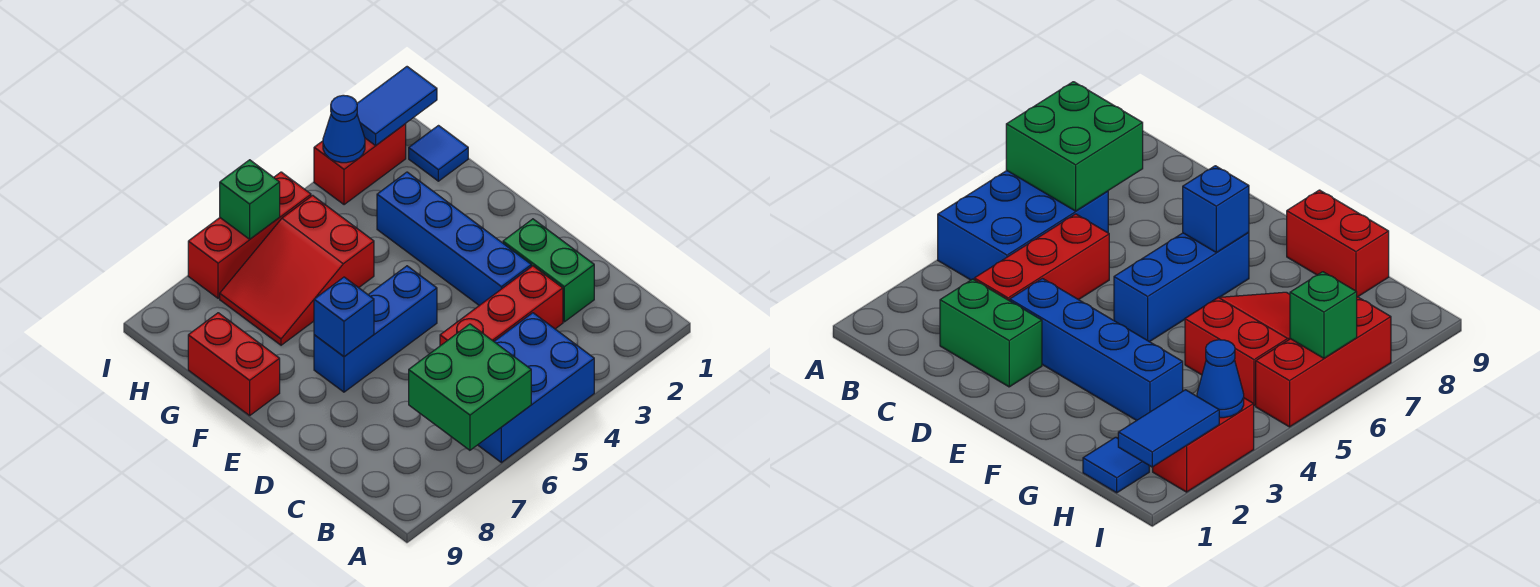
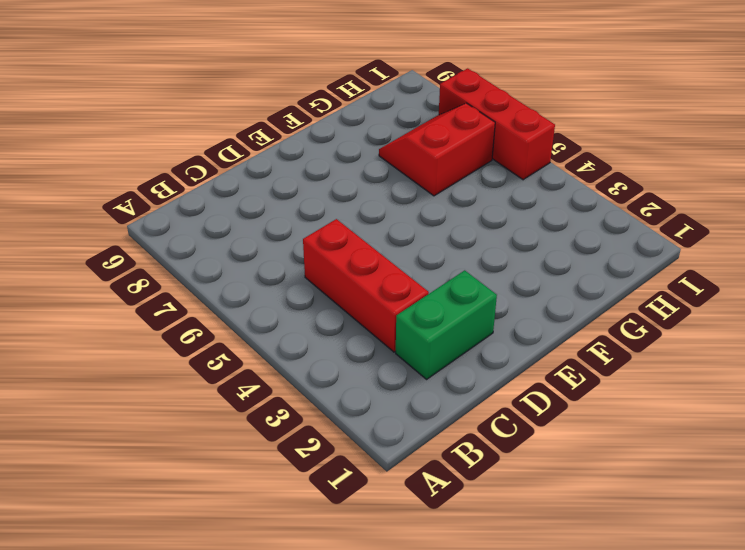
red slope G6:H7 level 1 top 6 -> red slope G5:H7 level 1 top 5
none -> blue brick A4:B6 level 1
none -> blue brick D3:G3 level 1
none -> blue brick E5:E7 level 1

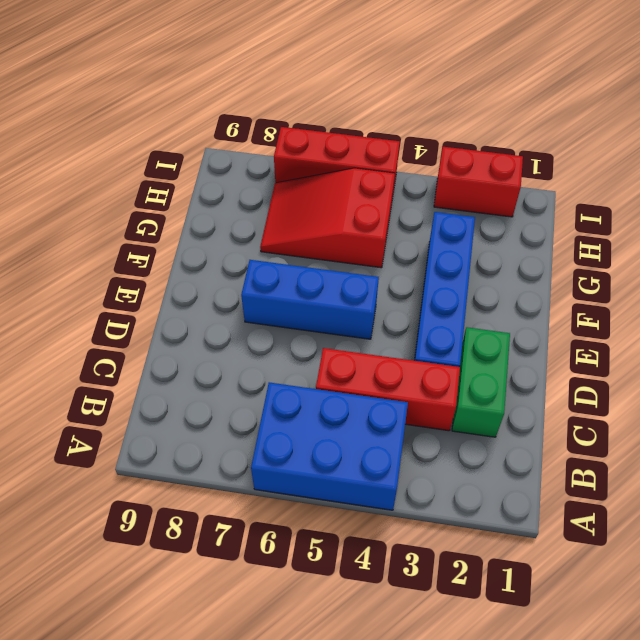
none -> red brick F9:G9 level 1
none -> blue tile H1 level 1
none -> green brick A6:B7 level 2

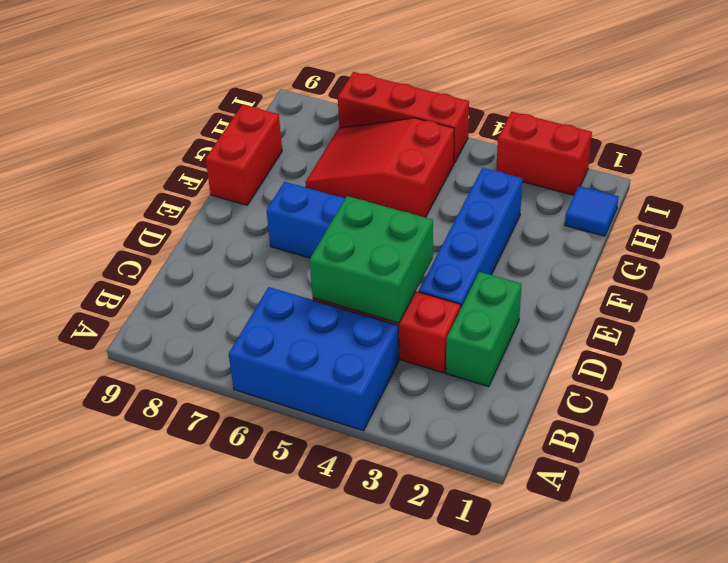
green brick C4:D5 level 2 -> green brick A6:B7 level 2
none -> blue brick E7 level 2
none -> blue tile I1:I2 level 2
none -> blue cone I3 level 2

